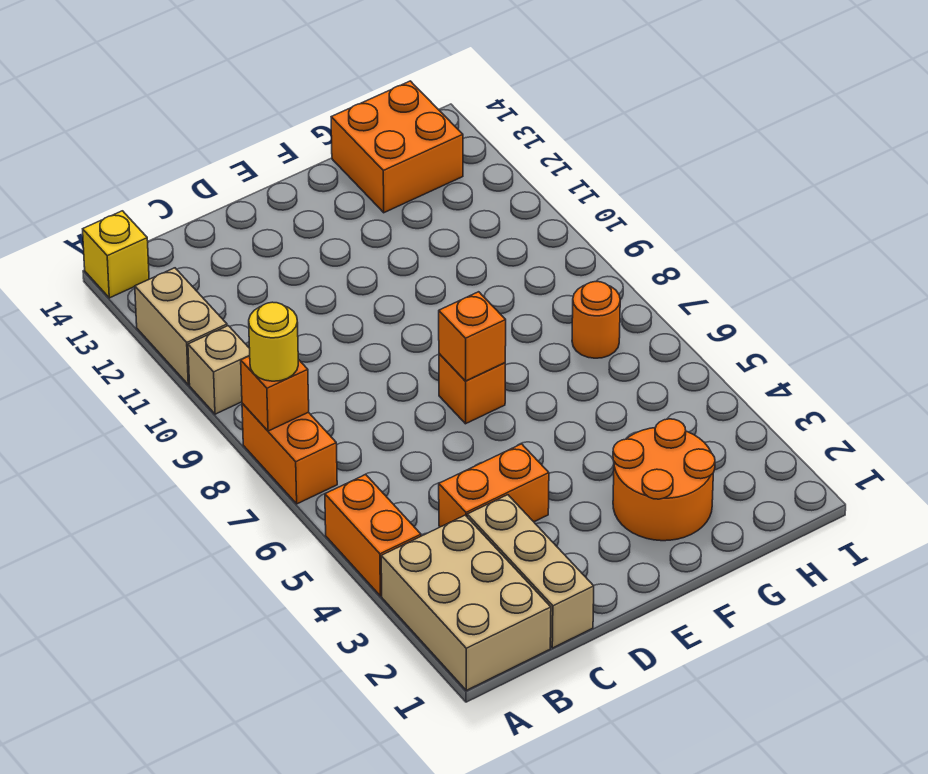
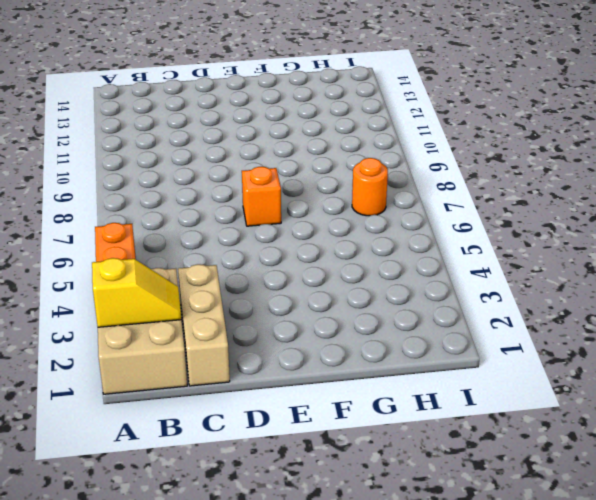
yellow slope A2:B2 level 2 top A -> none
none -> orange brick A7:A8 level 1
none -> tan brick A10 level 1
none -> tan brick A11:A12 level 1

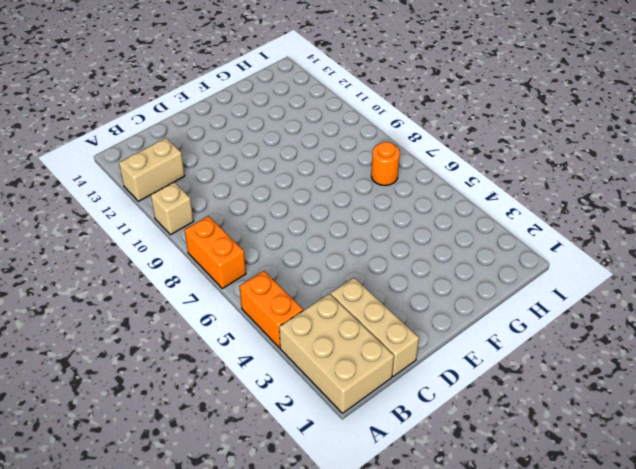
tan brick A12:B12 level 1 -> tan brick A11:A12 level 1
none -> yellow brick A14 level 1
none -> orange brick C4:D4 level 1
none -> orange brick E7 level 1

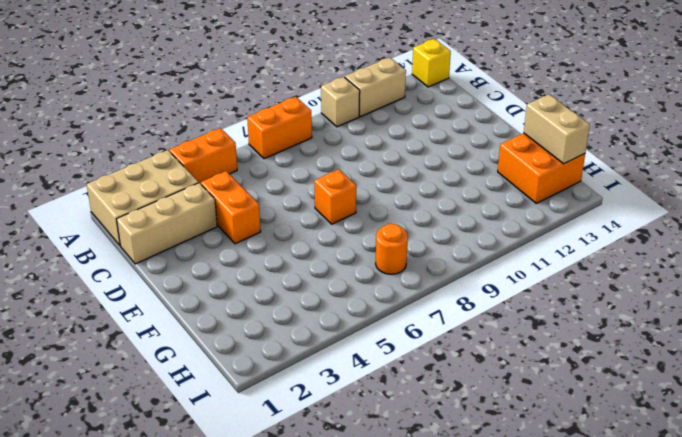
tan brick G14:H14 level 2 -> none
none -> orange round brick F2:G3 level 1
none -> orange brick A8 level 2
none -> orange brick E7 level 2

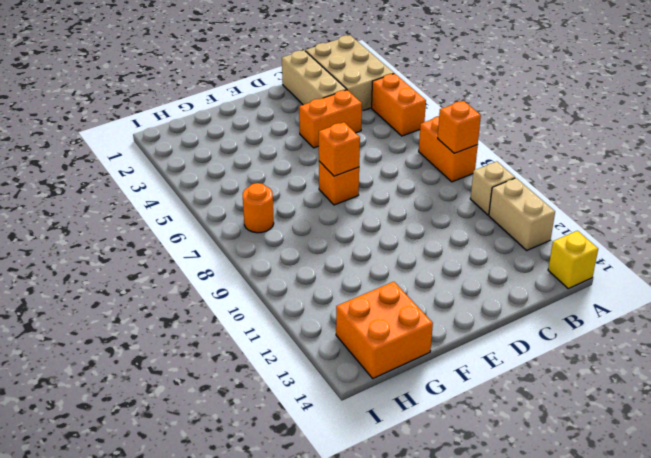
none -> orange round brick F2:G3 level 1
none -> yellow round brick A8 level 3

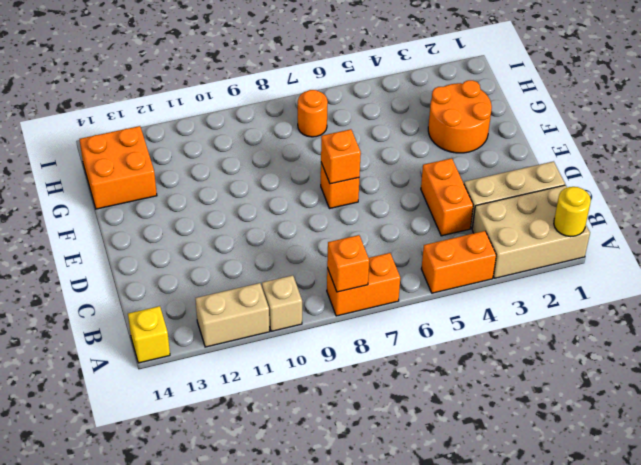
yellow round brick A1 level 2 -> yellow round brick A8 level 3

